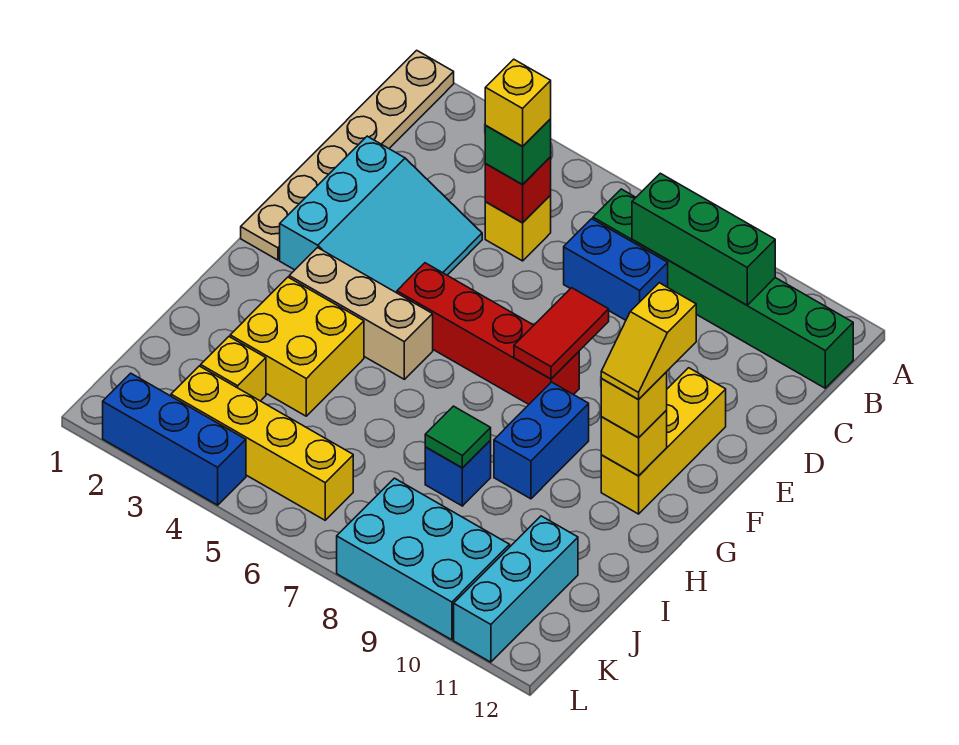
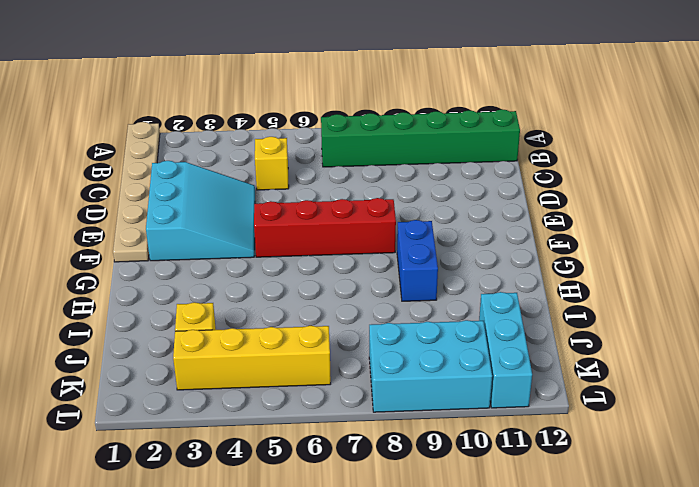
none -> blue brick C7:C8 level 1
none -> yellow brick E11:G11 level 1
none -> tan brick G3:G5 level 1

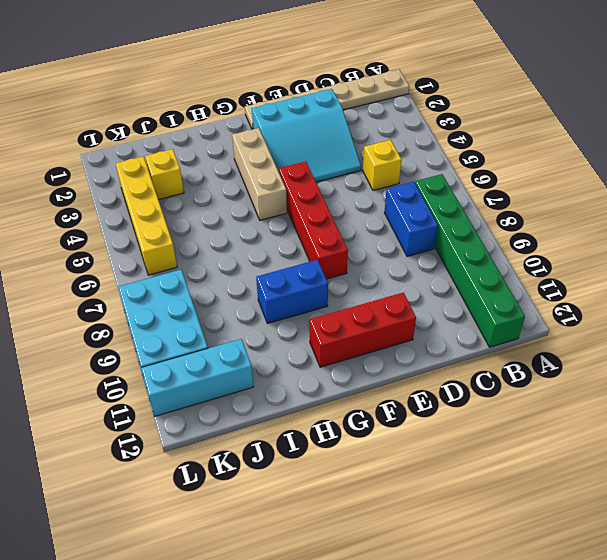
red brick E11:G11 level 1 -> yellow brick E11:G11 level 1
none -> yellow brick H3:I4 level 1
none -> blue brick I8 level 1
none -> blue brick L2:L4 level 1

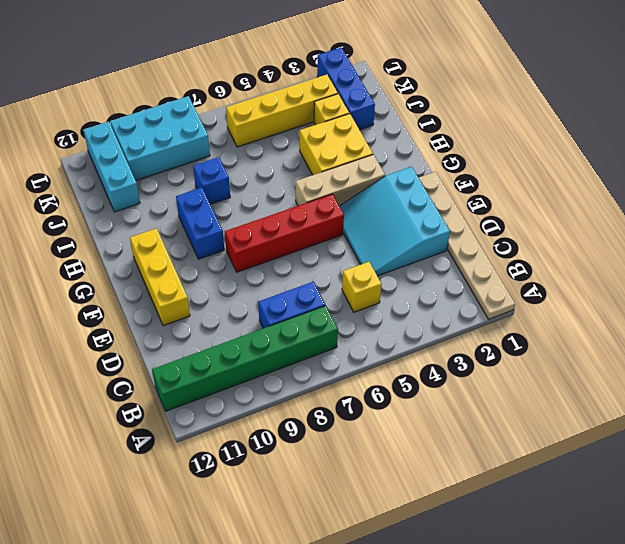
blue brick J2:L2 level 1 -> blue brick L2:L4 level 1
none -> green brick B8:B10 level 2
none -> red brick C5 level 2
none -> red tile E8:F8 level 2

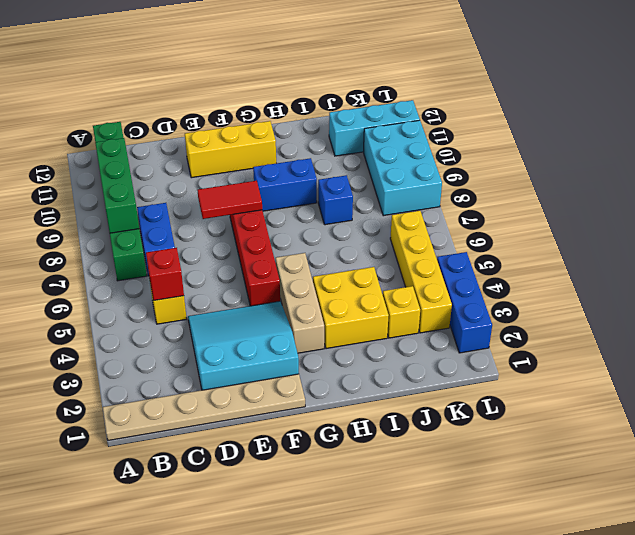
none -> yellow brick G11 level 2
none -> green tile I8 level 2
none -> green brick C5 level 3

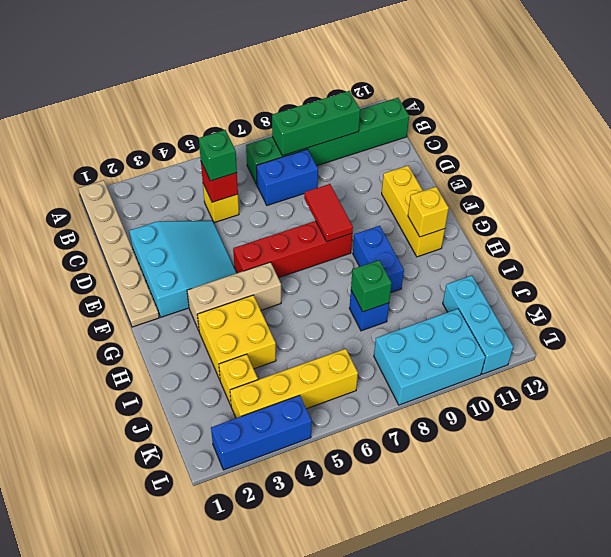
green brick I8 level 2 -> green tile I8 level 2
none -> yellow brick G11 level 3
none -> yellow brick C5 level 4
none -> yellow slope F11:G11 level 4 top F

